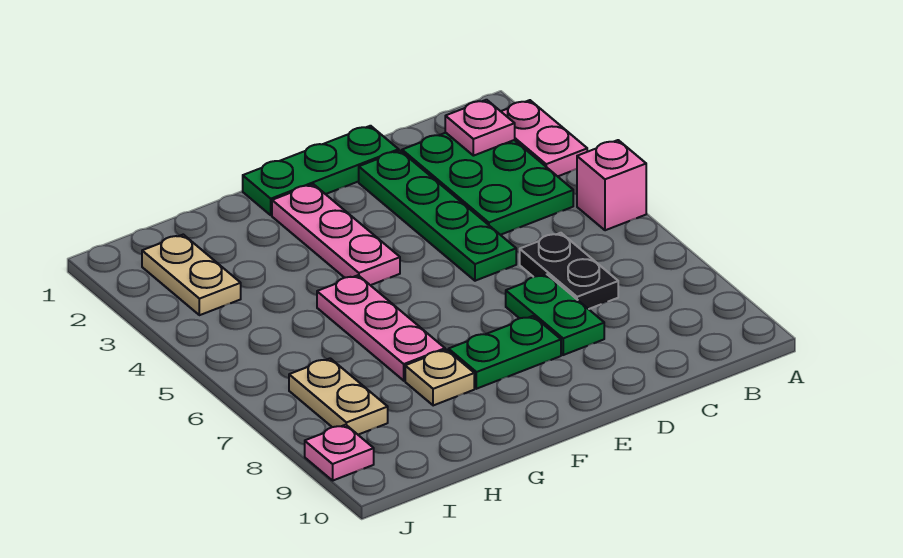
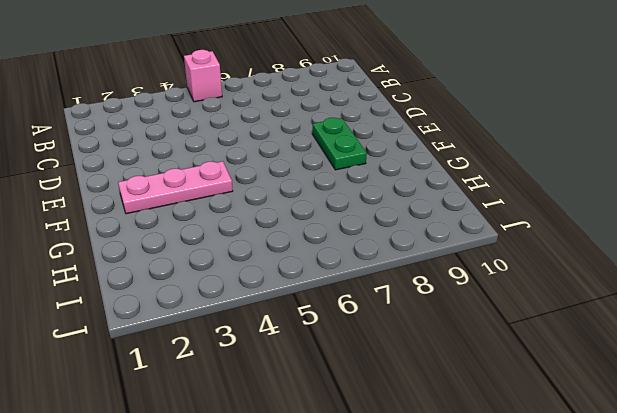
none -> pink plate A2:A3 level 1
none -> green plate B2:C4 level 1
none -> black plate C6:C7 level 1

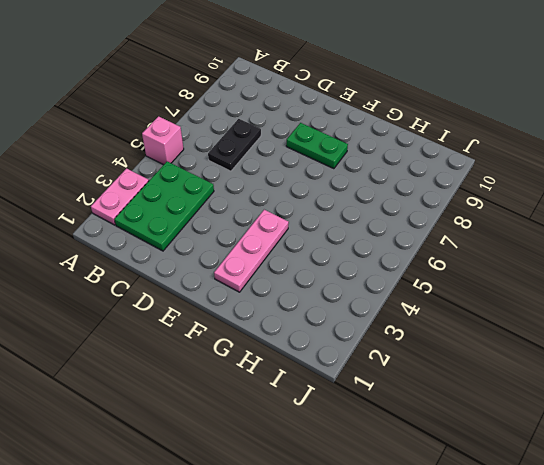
none -> green plate D1:F1 level 1
none -> green plate D2:D5 level 1
none -> green plate D7:D8 level 1

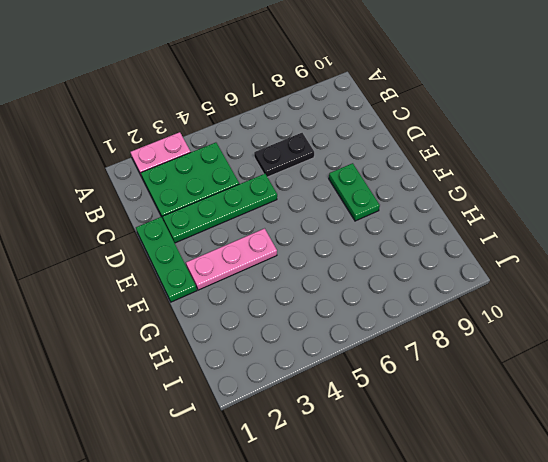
none -> pink brick A5 level 1
none -> green plate D7:D8 level 1
none -> pink plate G5:G7 level 1

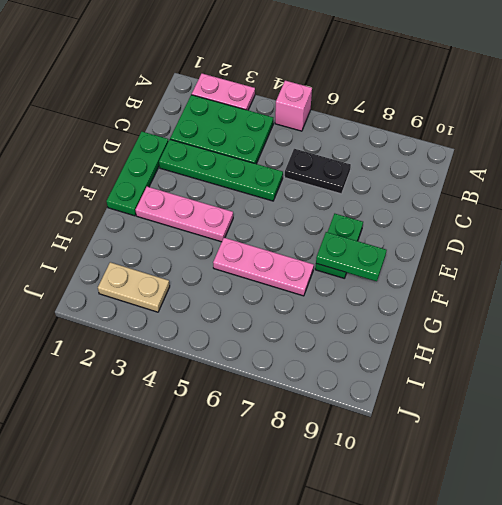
green plate F8:F9 level 2 -> green plate D7:D8 level 1
none -> tan plate G8 level 1
none -> tan plate I7:I8 level 1
none -> pink plate J9 level 1

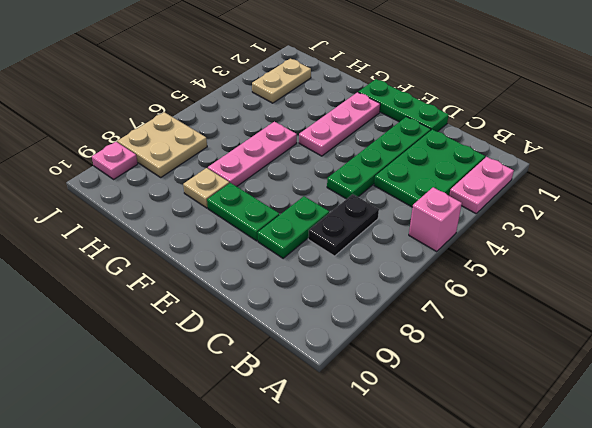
tan plate I7:J8 level 1 -> tan plate I7:I8 level 1
none -> pink plate B2 level 2

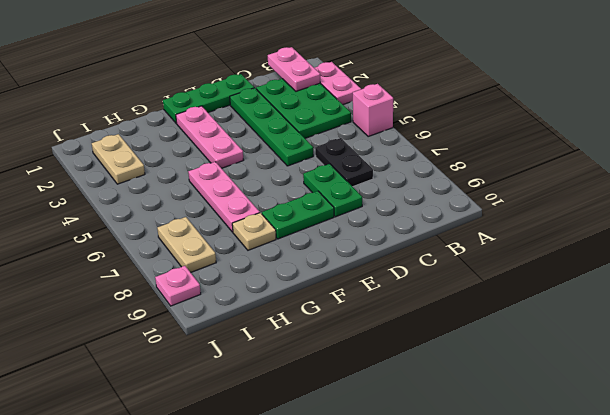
pink plate B1:B2 level 2 -> pink plate B2 level 2

